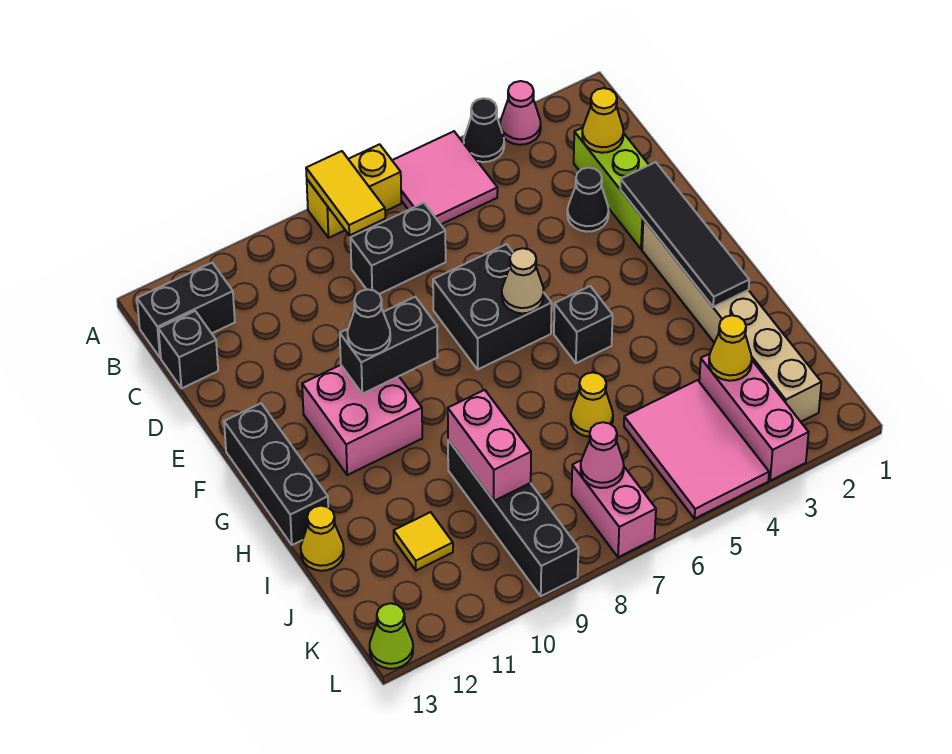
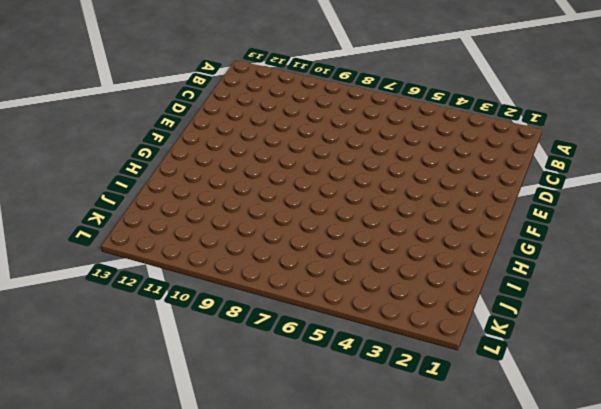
none -> pink cone A3 level 1
none -> black cone A4 level 1
none -> pink tile A5:B6 level 1
none -> yellow brick A7:A8 level 1

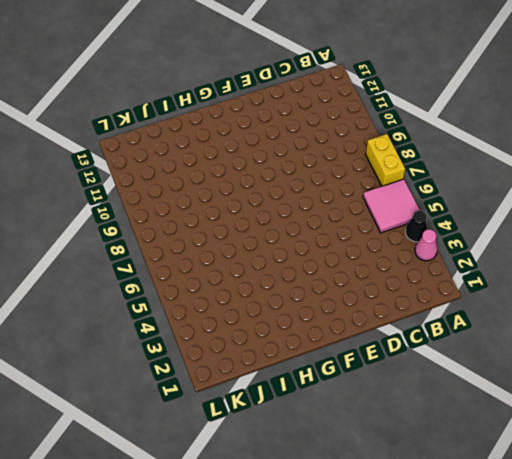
none -> black brick B12:B13 level 1
none -> lime brick C2:E2 level 1
none -> black brick C7:C8 level 1
none -> black brick C13 level 1

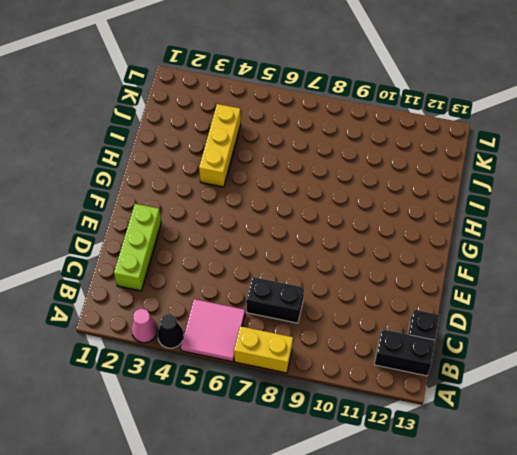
yellow brick H4:J4 level 1 -> pink tile J4:L5 level 1
none -> black cone D3 level 1
none -> black brick E6:F7 level 1
none -> tan brick F2:K2 level 1
none -> pink brick F10:G11 level 1

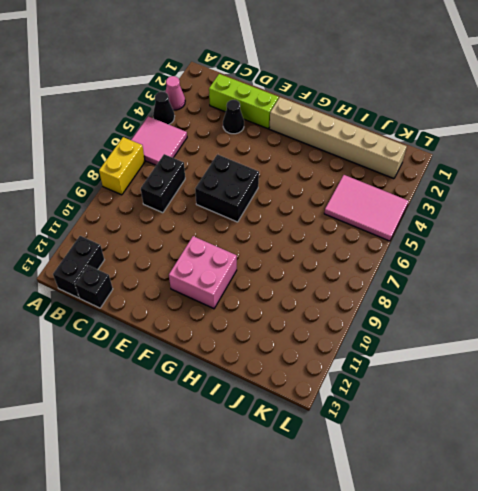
none -> black brick F13:H13 level 1
none -> black brick G5 level 1
none -> yellow cone I6 level 1
none -> black brick I9:L9 level 1

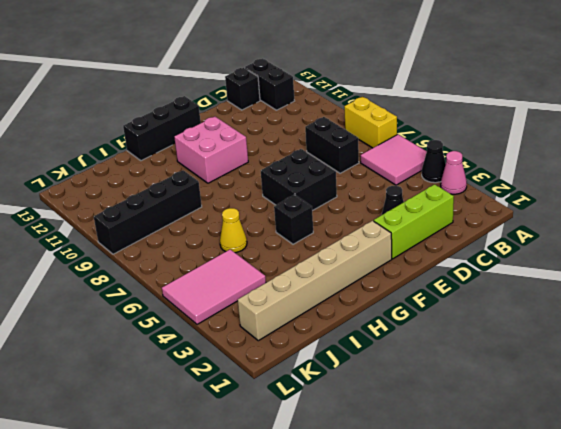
none -> yellow cone I13 level 1
none -> pink brick J3:L3 level 1
none -> yellow tile J11 level 1
none -> pink brick K7:L7 level 1

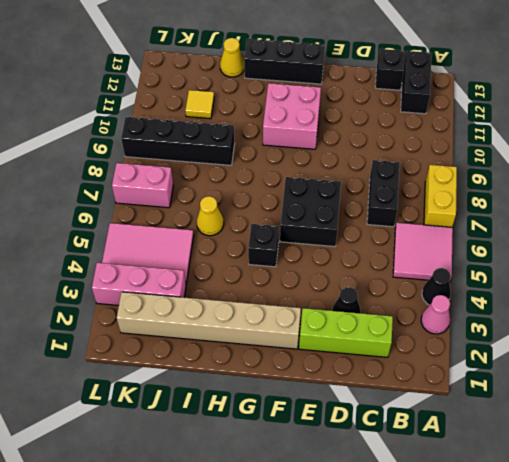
none -> lime cone L13 level 1
none -> yellow tile A8:B8 level 2
none -> yellow cone C2 level 2
none -> black tile E2:H2 level 2

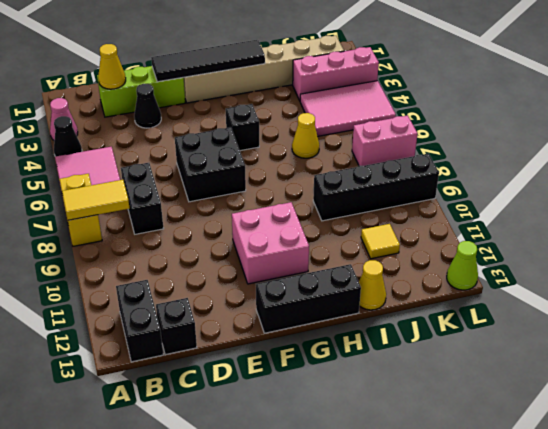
none -> tan cone F6 level 2
none -> black brick F9:F10 level 2
none -> pink brick I9:J9 level 2
none -> yellow cone J3 level 2

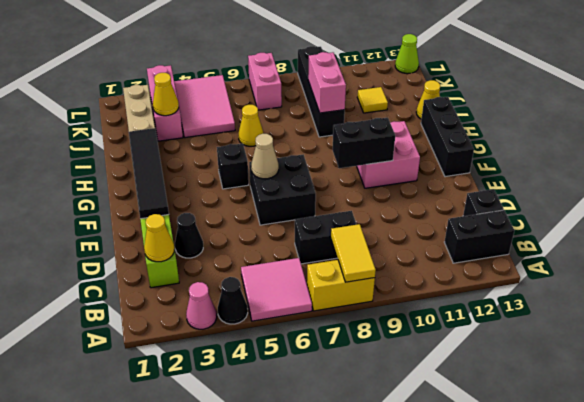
none -> pink cone K7 level 2
none -> black cone F10 level 3

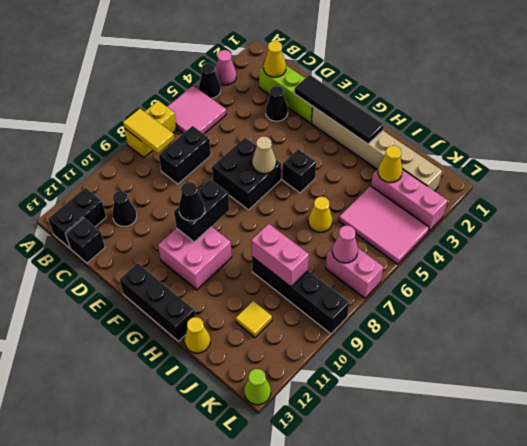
black cone C11 level 1 -> none

